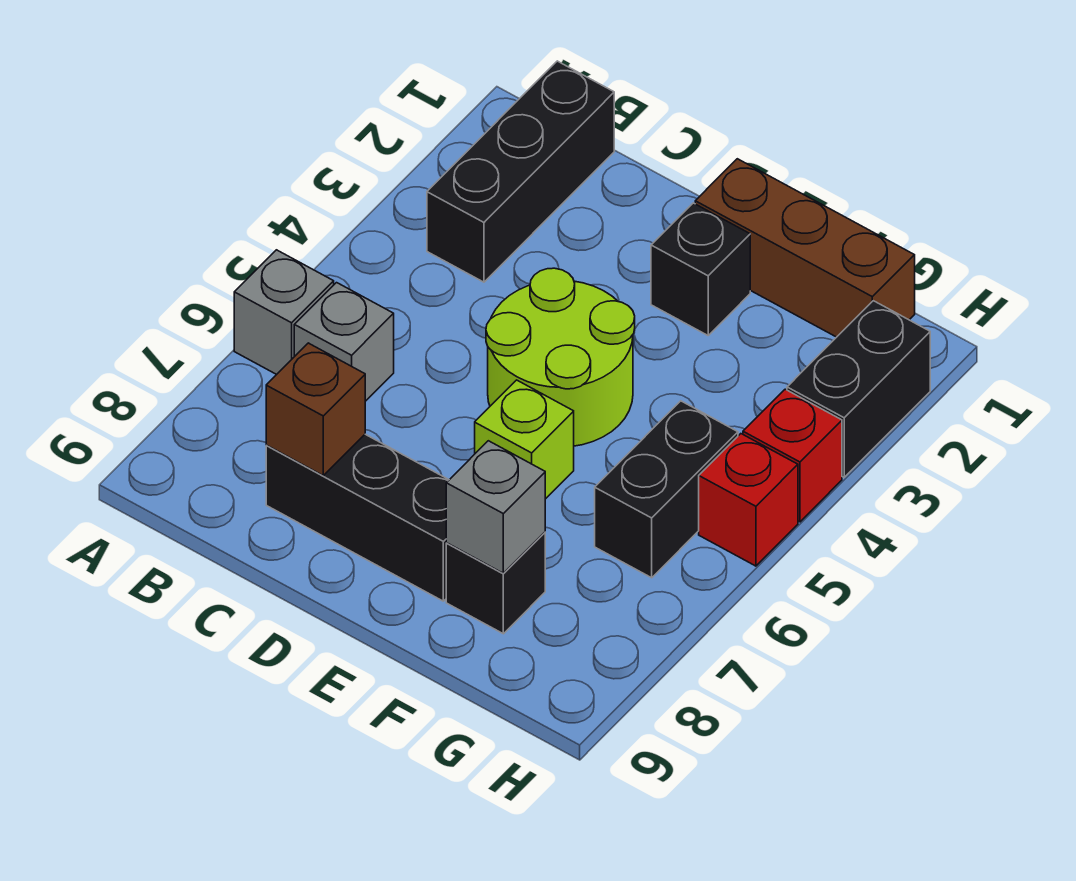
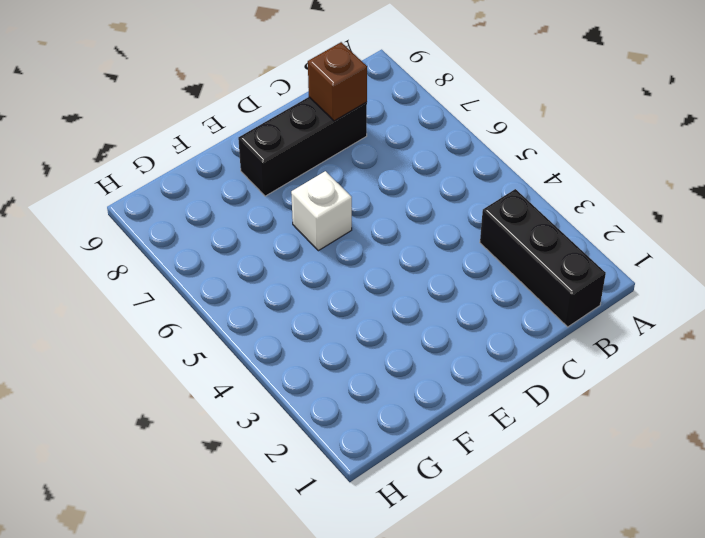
white brick E6 level 1 -> lime brick E6 level 1
none -> grey brick A6 level 1
none -> grey brick B6 level 1
none -> lime round brick D4:E5 level 1

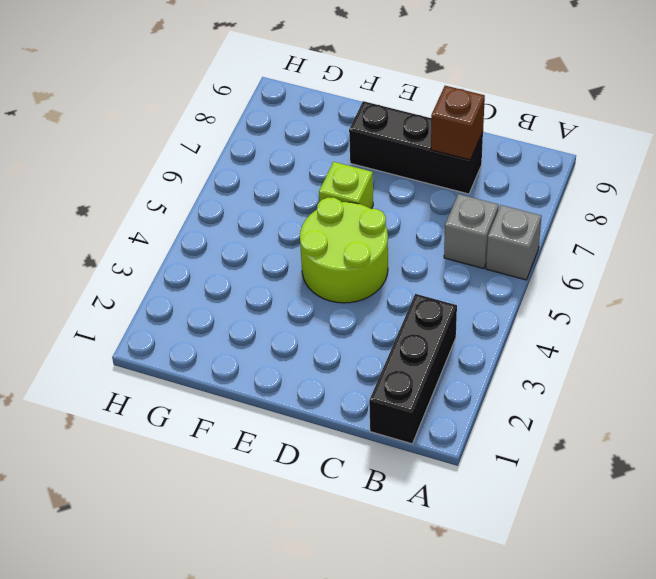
none -> brown brick E1:G1 level 1
none -> black brick E2 level 1
none -> black brick F8 level 1

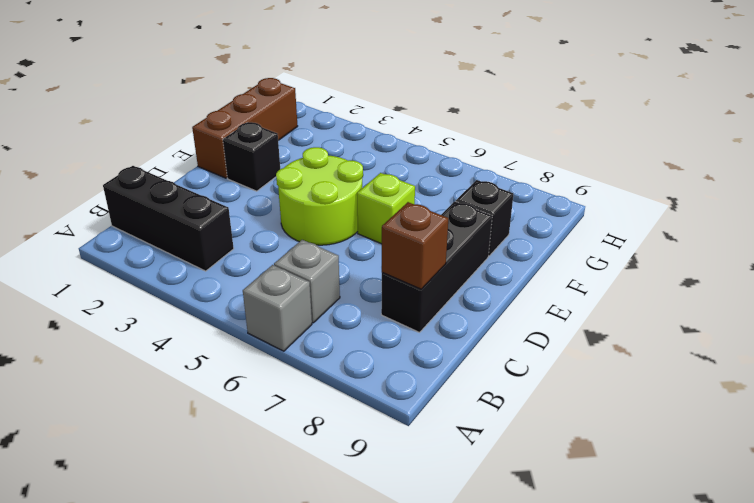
none -> black brick G5:G6 level 1
none -> black brick H2:H3 level 1
none -> red brick H4 level 1

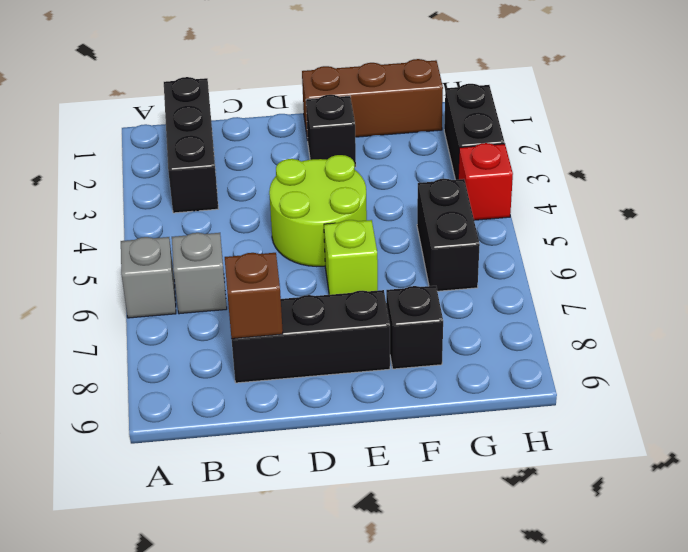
none -> red brick H5 level 1
none -> grey brick F8 level 2

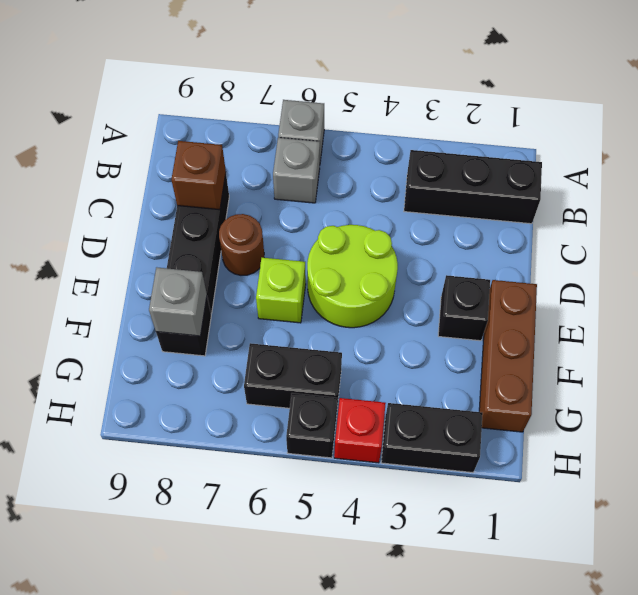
brown round brick D7 level 1 -> none
black brick H5 level 1 -> red brick H5 level 1

